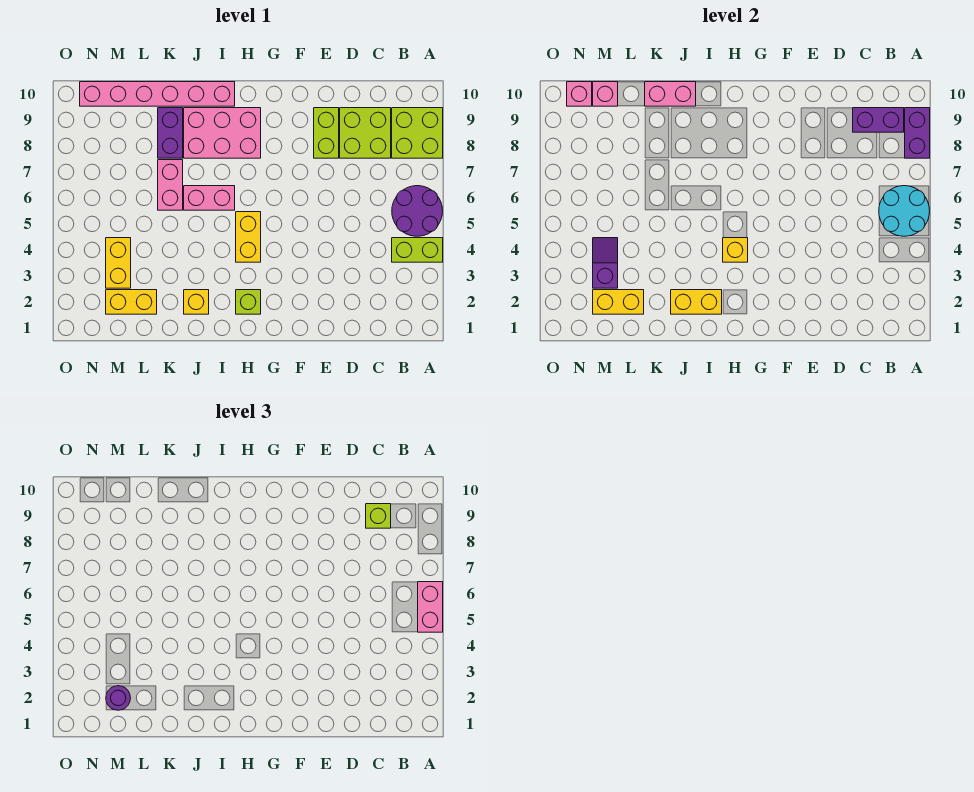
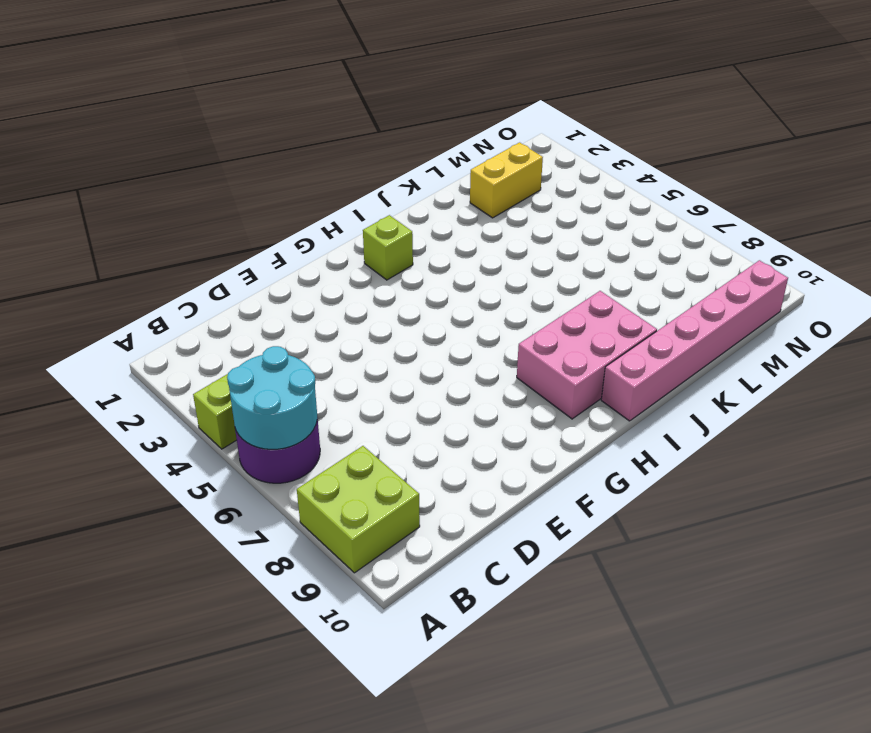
none -> lime brick C8:D9 level 1
none -> lime brick E8:E9 level 1
none -> yellow brick H4:H5 level 1

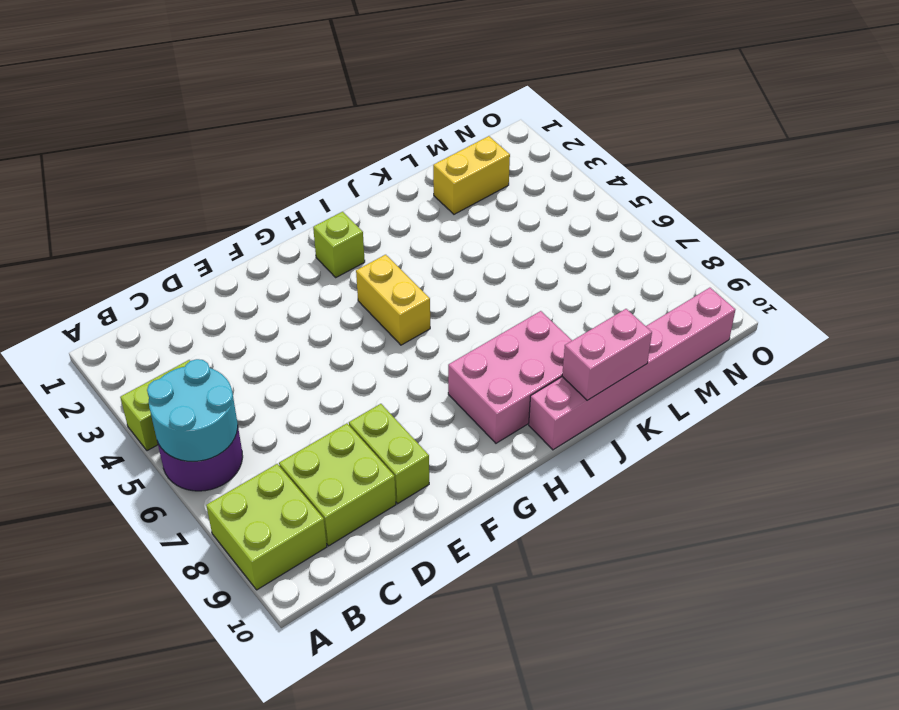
none -> pink brick I6:J6 level 1
none -> yellow brick J2 level 1
none -> pink brick K6:K7 level 1

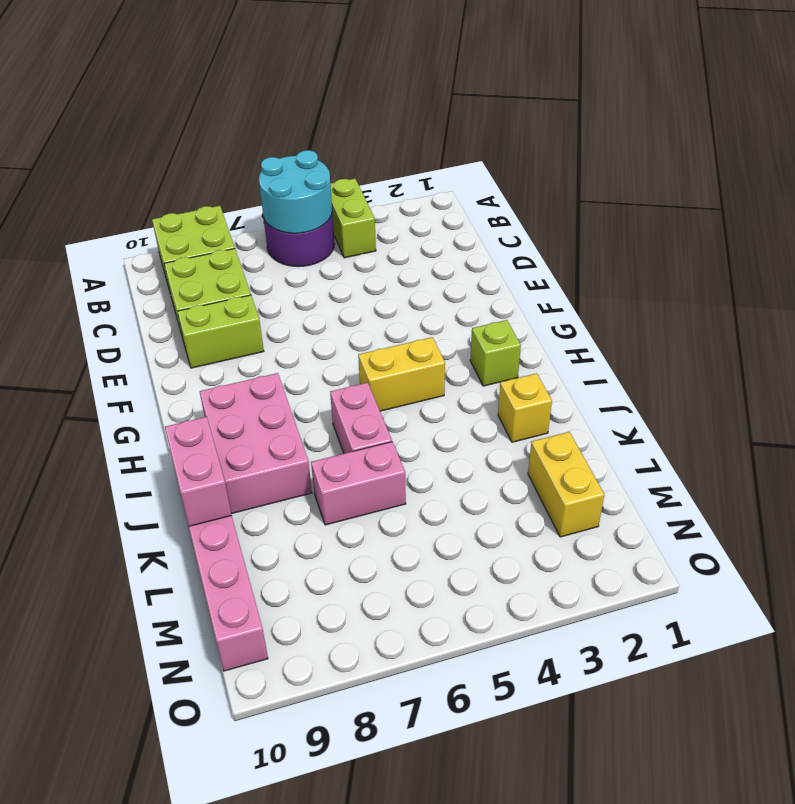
none -> purple brick K8:K9 level 1
none -> yellow brick M3:M4 level 1
none -> purple brick A8:A9 level 2

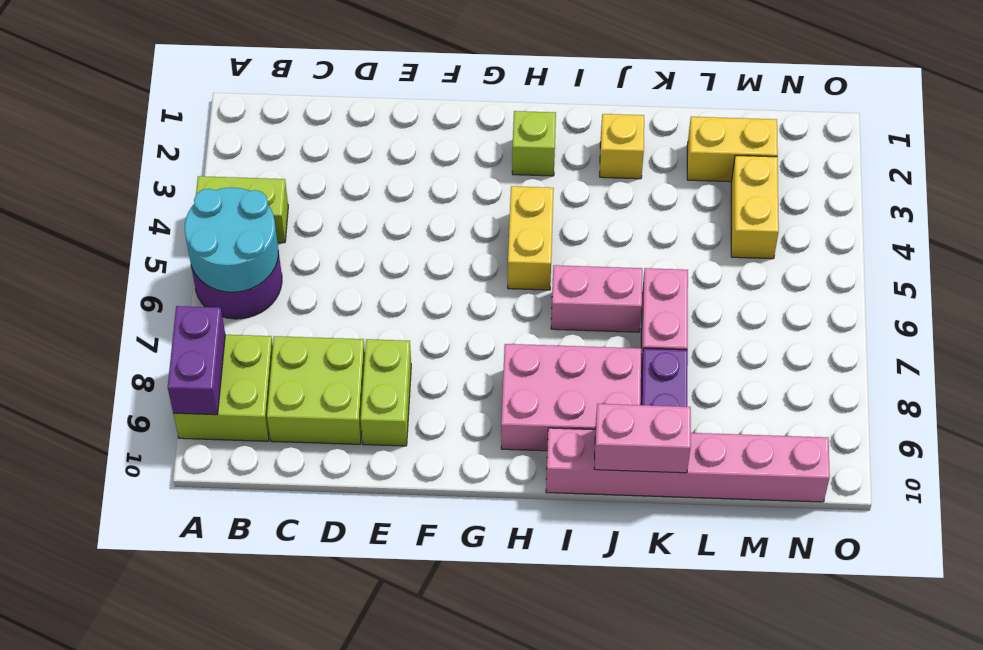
none -> purple brick B9:C9 level 2
none -> yellow brick H4 level 2
none -> yellow brick I2:J2 level 2

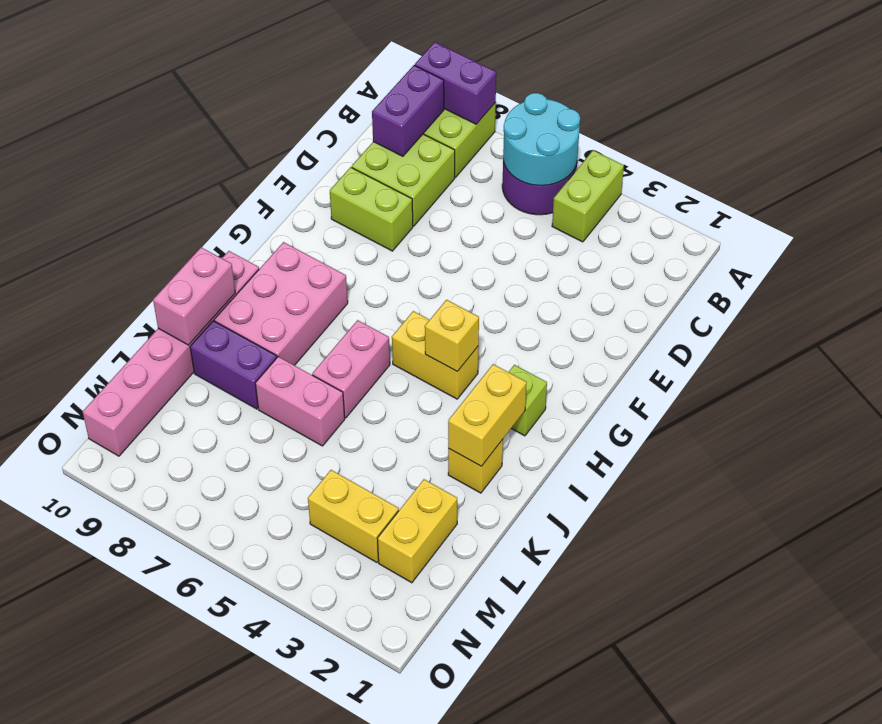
none -> yellow brick L2:M2 level 2
none -> purple slope M3:M4 level 2 top 3
none -> pink brick M10 level 2

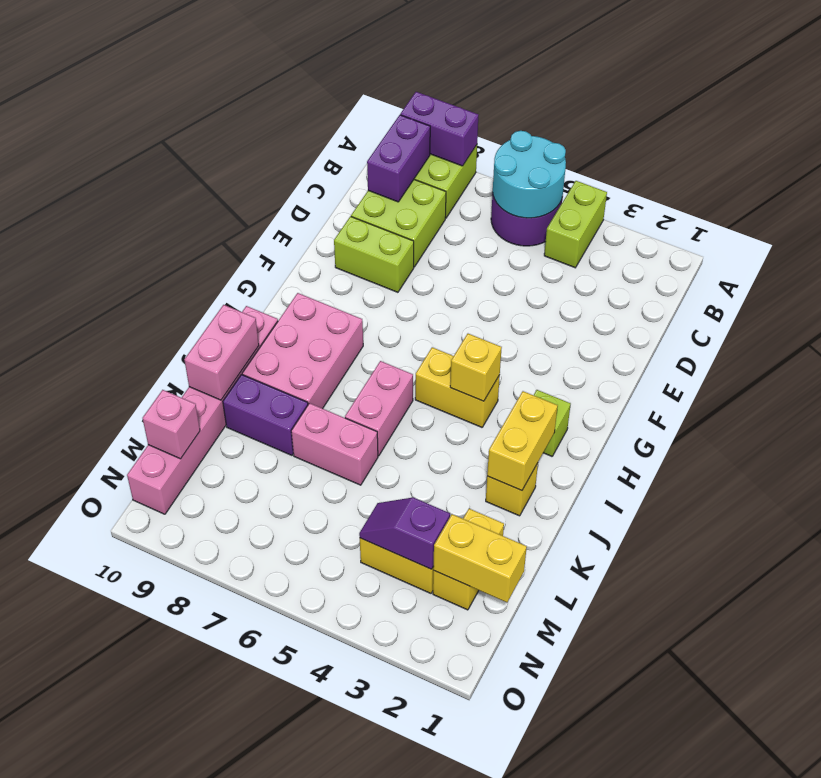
yellow brick M1:M2 level 2 -> yellow brick L2:M2 level 2
none -> pink brick N10 level 2
none -> pink brick A5:A6 level 3
none -> lime brick C9 level 3

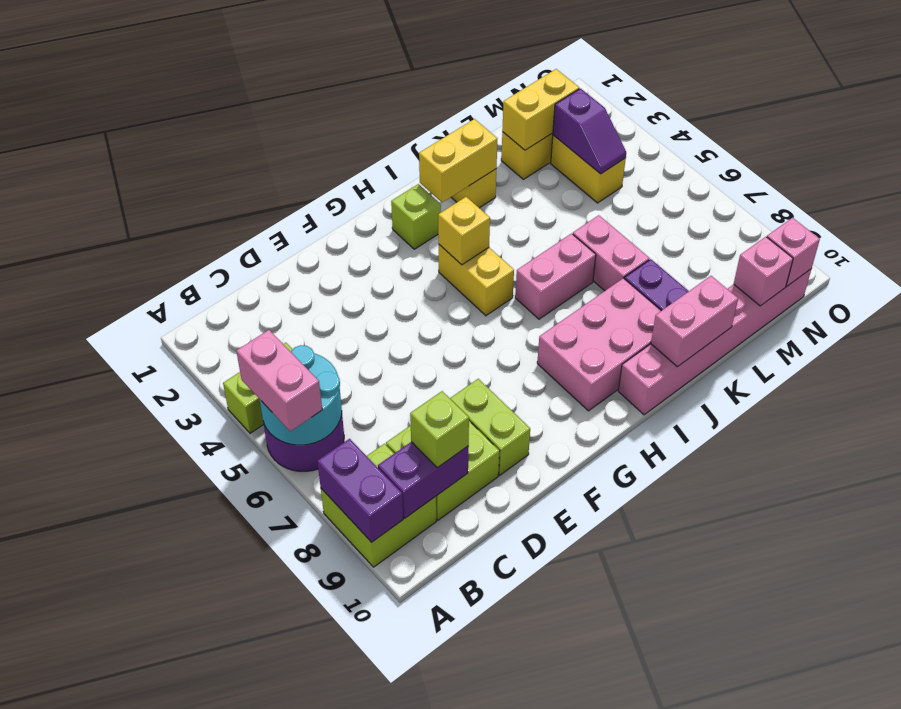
none -> purple round brick M2 level 3

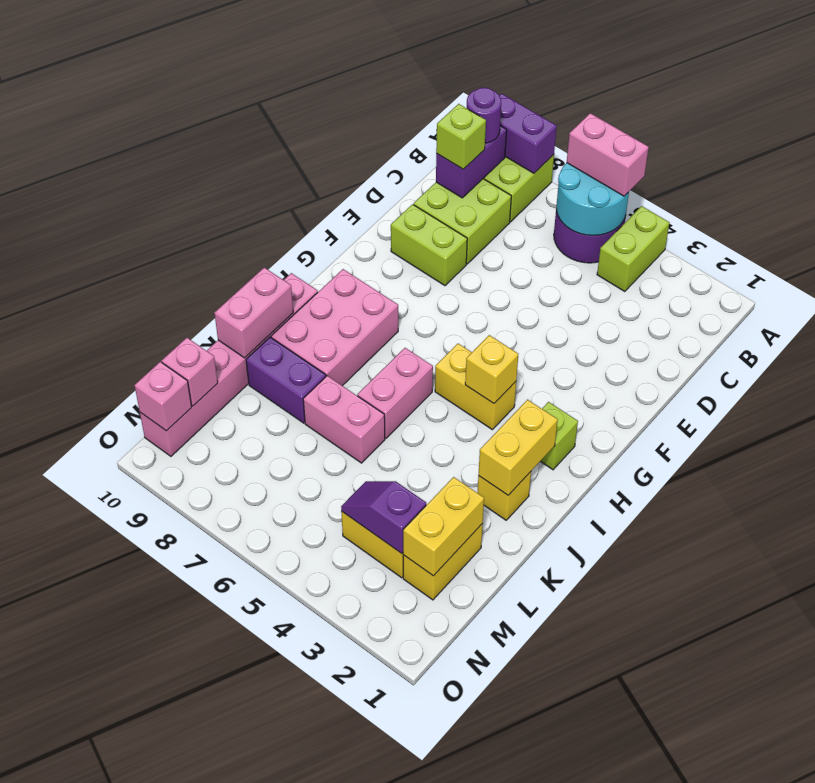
purple round brick B9 level 3 -> purple round brick M2 level 3

